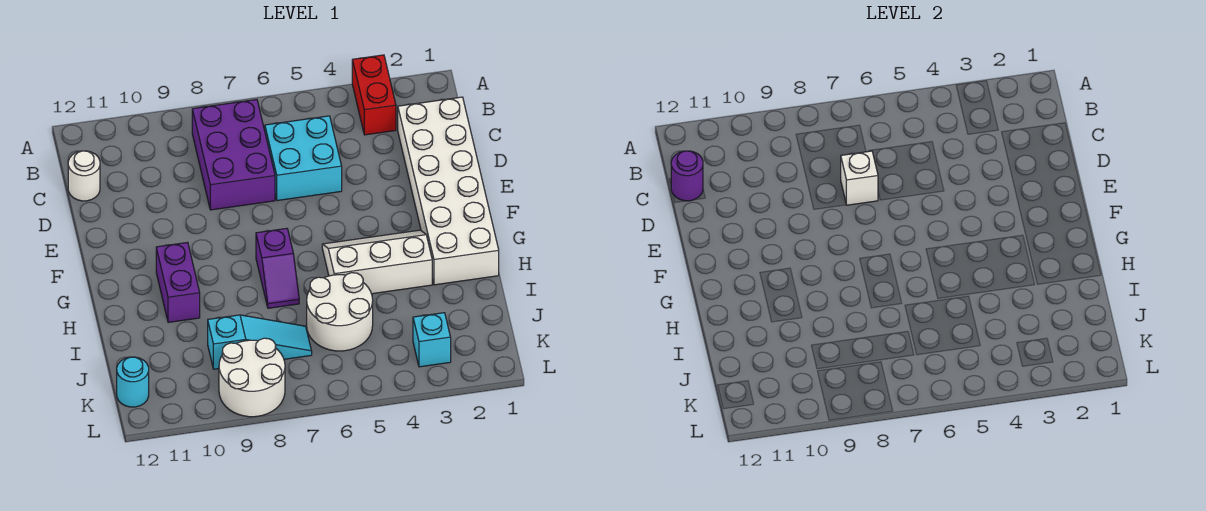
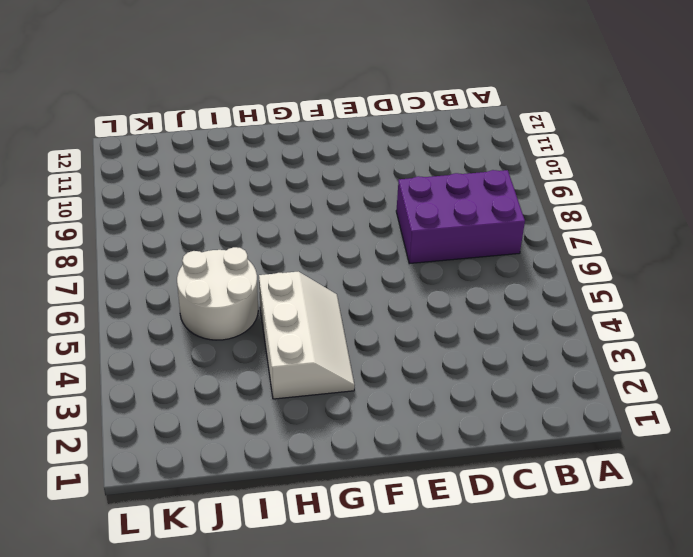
none -> red brick A3:B3 level 1
none -> white brick C1:H2 level 1
none -> cyan brick C5:D6 level 1

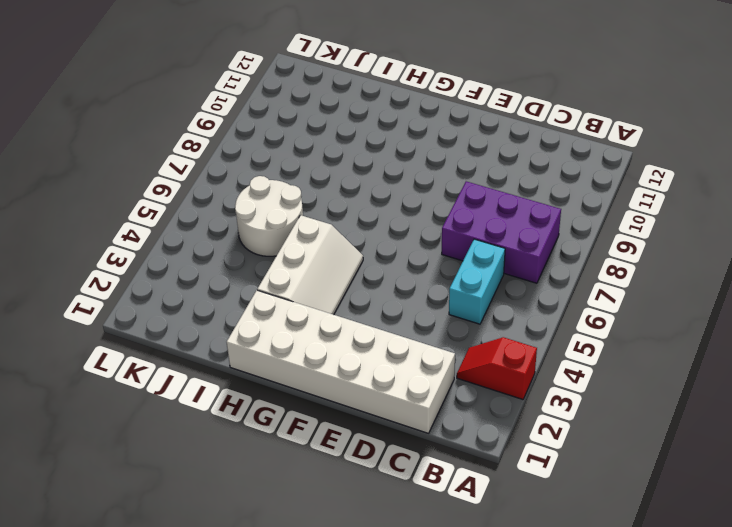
red slope A3:B3 level 1 top A -> red brick A3:B3 level 1
cyan brick C5:C6 level 1 -> cyan brick C5:D6 level 1
none -> white round brick C12 level 1
none -> purple slope G7:H7 level 1 top G
none -> purple brick G10:H10 level 1

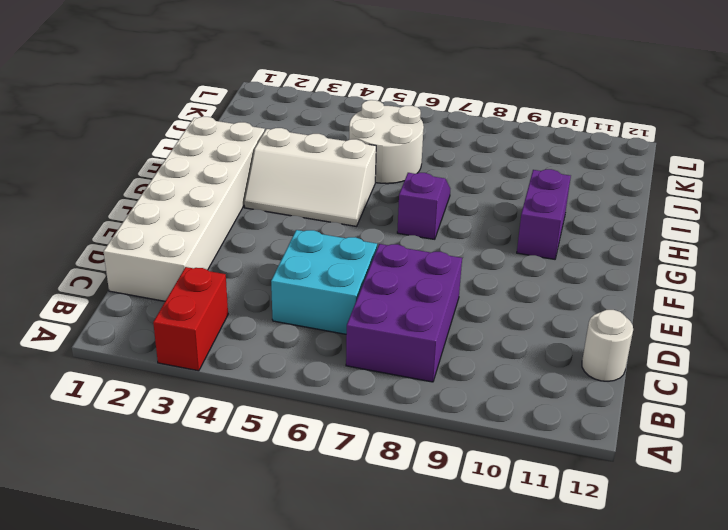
none -> cyan slope J7:J9 level 1 top 9
none -> cyan brick K3 level 1
none -> white round brick K8:L9 level 1

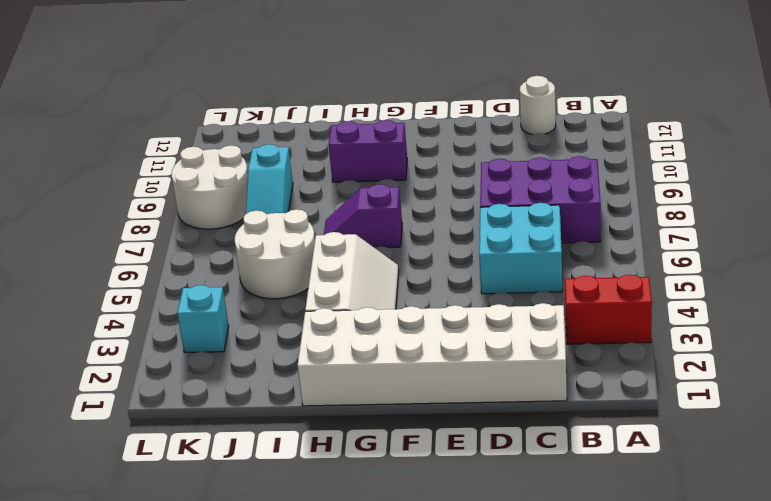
none -> cyan round brick K12 level 1
none -> purple round brick C12 level 2
none -> white brick D7 level 2

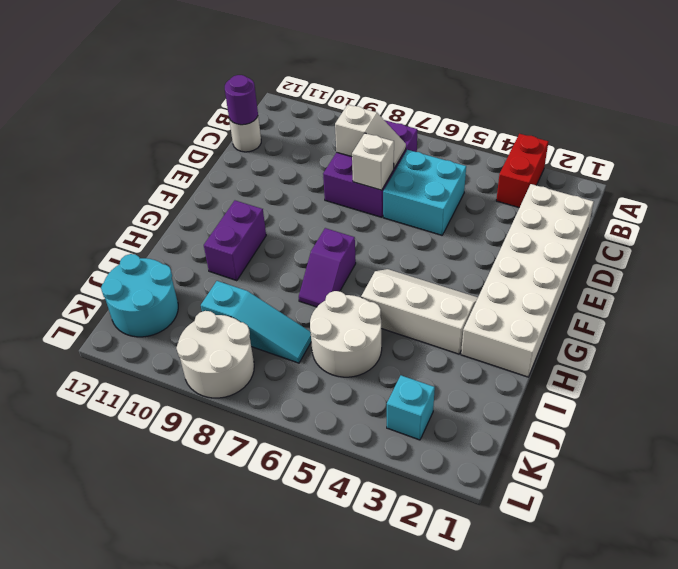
white slope C7:C8 level 2 top 8 -> none
cyan round brick J11:K12 level 1 -> cyan round brick K12 level 1

